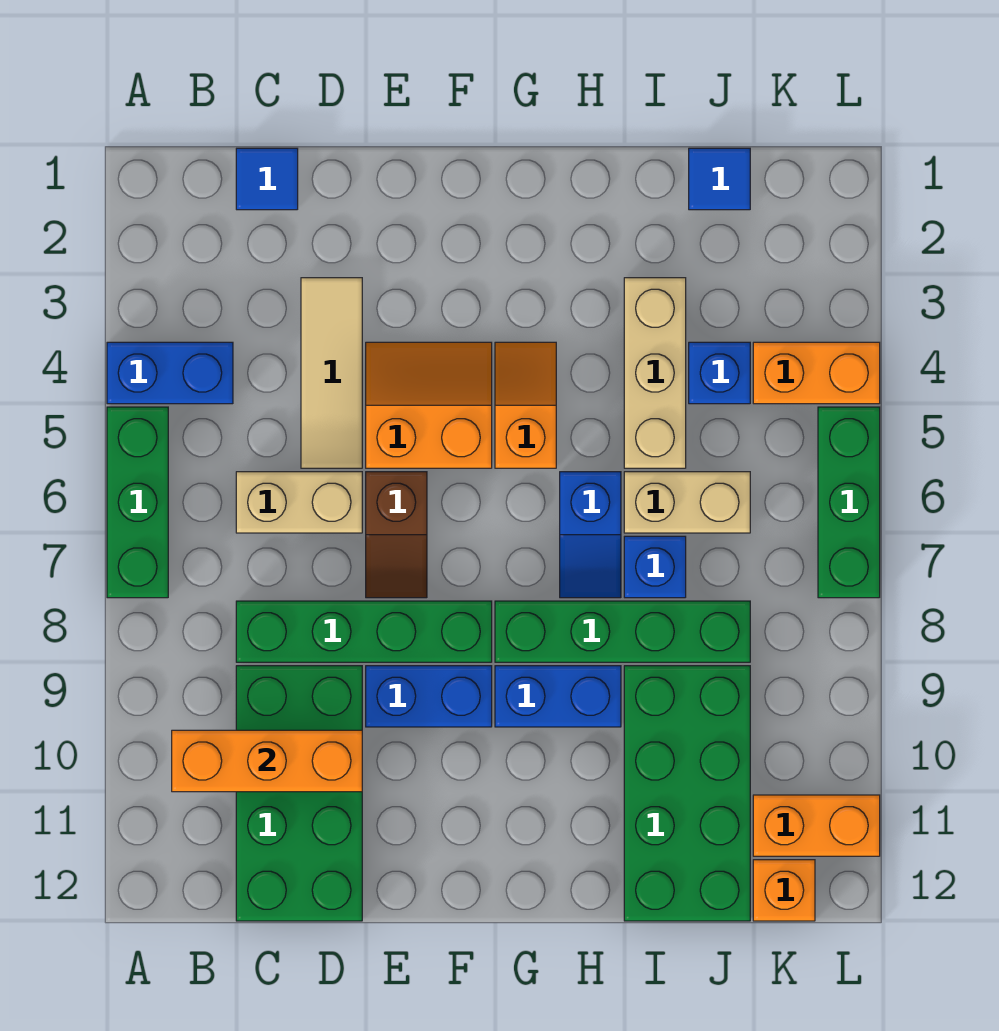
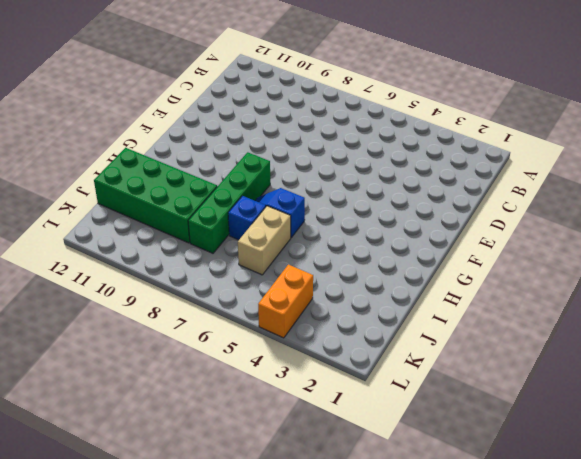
none -> blue brick A4:B4 level 1
none -> green brick A5:A7 level 1
none -> blue tile C1 level 1

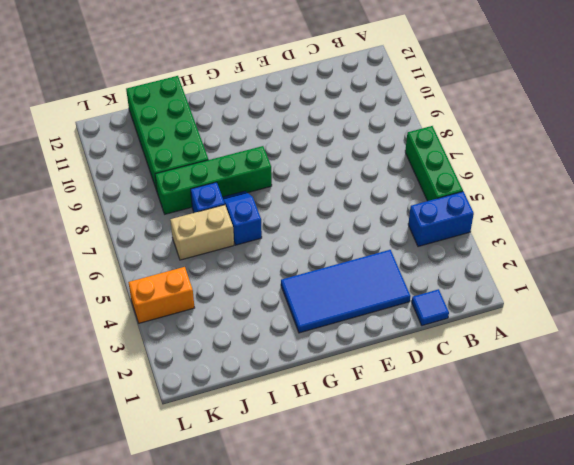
blue tile D2:G3 level 1 -> tan tile D3:D5 level 1
none -> tan brick C6:D6 level 1
none -> green brick C8:F8 level 1
none -> green brick C9:D12 level 1

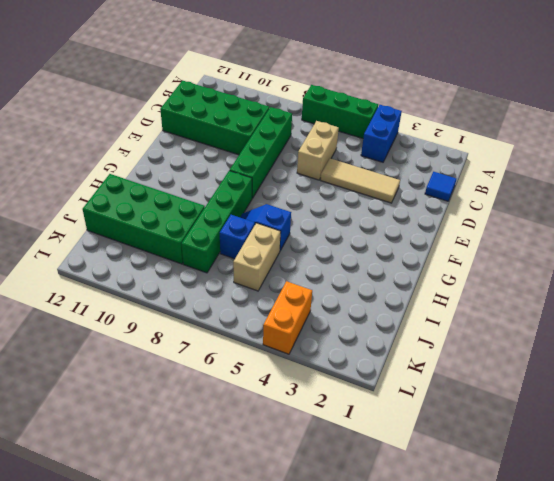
none -> orange slope E4:F5 level 1 top 5
none -> brown slope E6:E7 level 1 top 6
none -> blue brick E9:F9 level 1

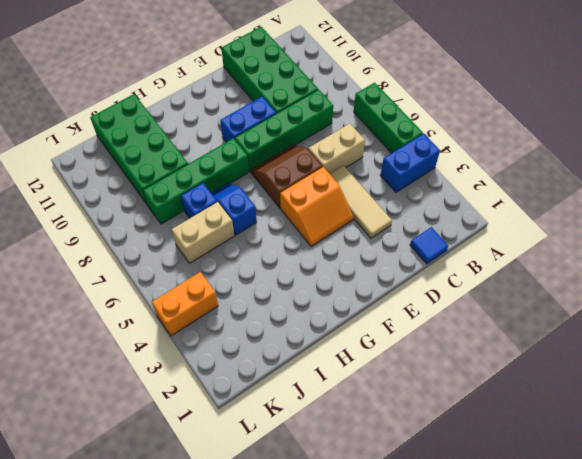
brown slope E6:F7 level 1 top 6 -> brown slope E6:E7 level 1 top 6
none -> orange slope G4:G5 level 1 top 5
none -> blue brick G9:H9 level 1
none -> tan brick I3:I5 level 1

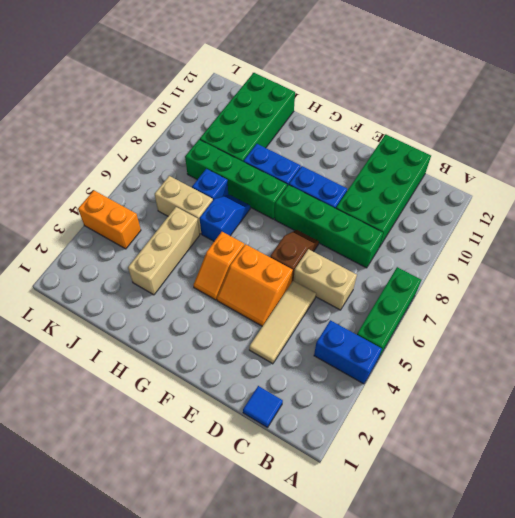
none -> blue tile J1 level 1
none -> blue brick J4 level 1
none -> orange brick K11:L11 level 1

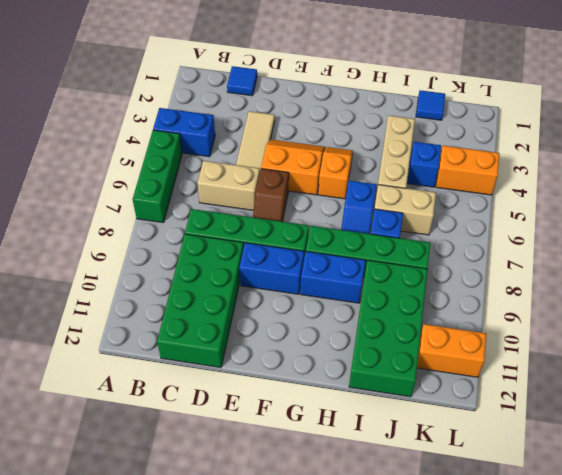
none -> orange brick K12 level 1
none -> green brick L5:L7 level 1
none -> orange brick B10:D10 level 2

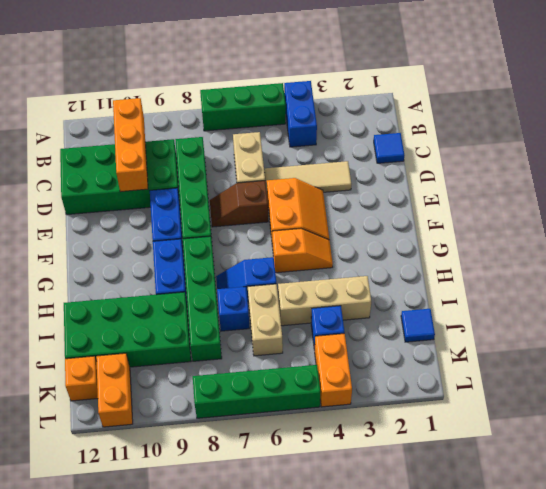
green brick L5:L8 level 1 -> green brick L5:L7 level 1

